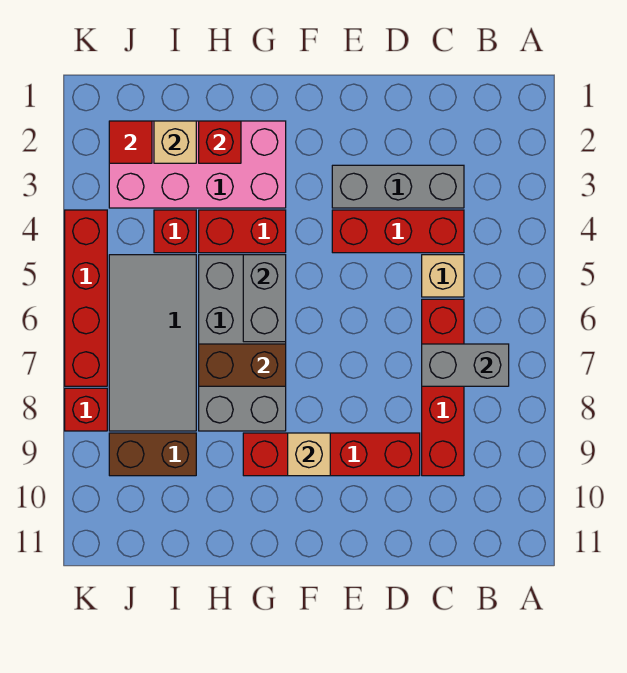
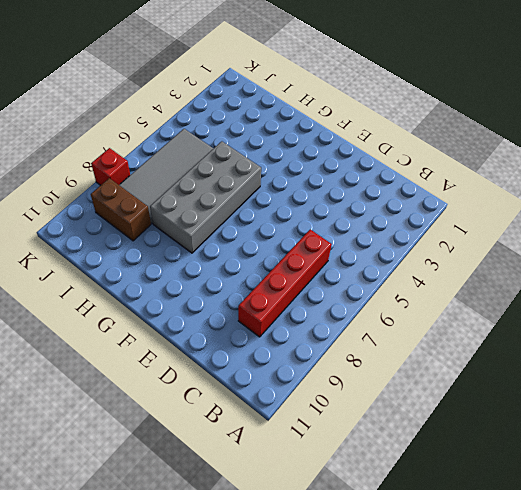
none -> grey brick C3:E3 level 1
none -> red brick C4:E4 level 1
none -> tan brick C5 level 1

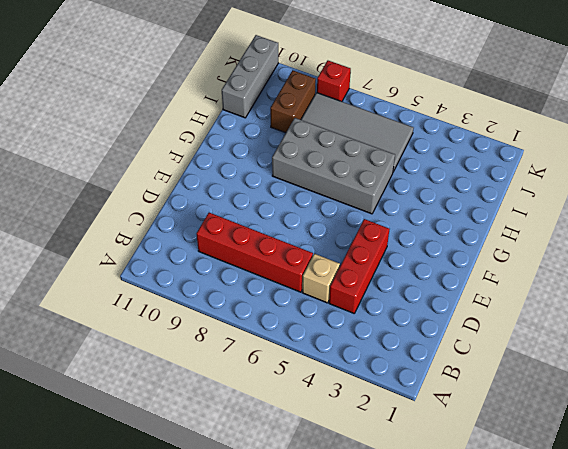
grey brick I11:K11 level 1 -> grey brick C3:E3 level 1
none -> red brick D9:G9 level 1
none -> pink brick G2:J3 level 1
none -> red brick G4:H4 level 1

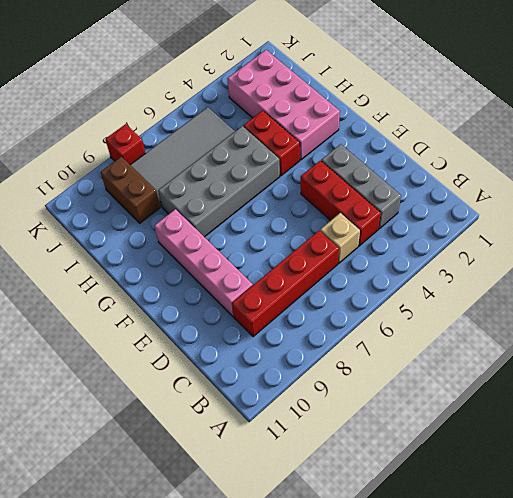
pink brick D9:G9 level 1 -> red brick D9:G9 level 1
none -> red brick I4 level 1
none -> red brick K4:K7 level 1
none -> grey brick B7:C7 level 2

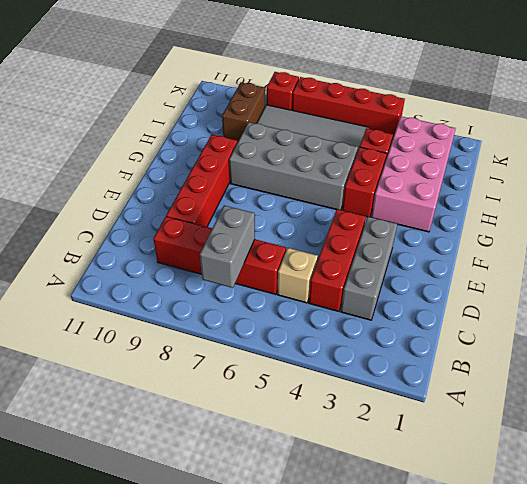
none -> tan brick F9 level 2
none -> grey brick G5:G6 level 2
none -> brown brick G7:H7 level 2

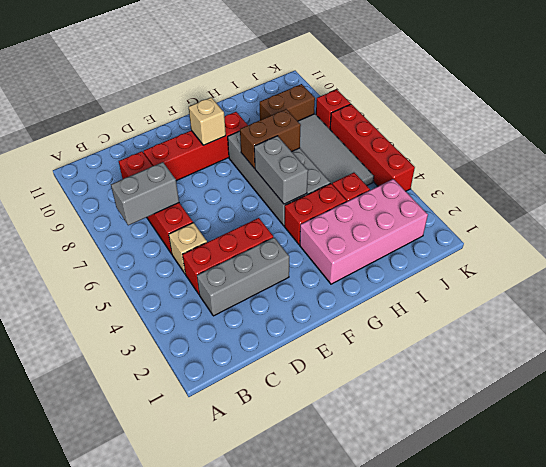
none -> red brick H2 level 2
none -> tan brick I2 level 2
none -> red tile J2 level 2

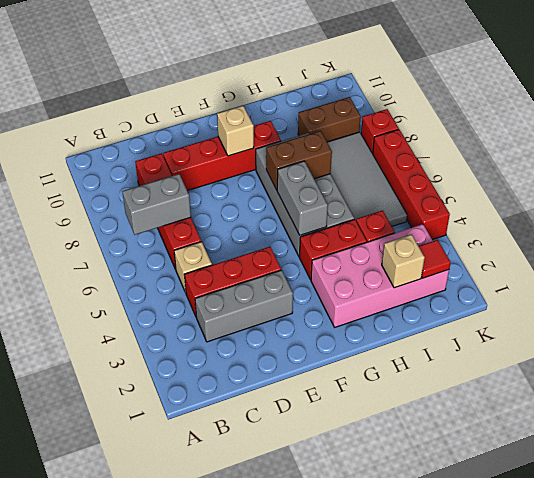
none -> red brick H2 level 2

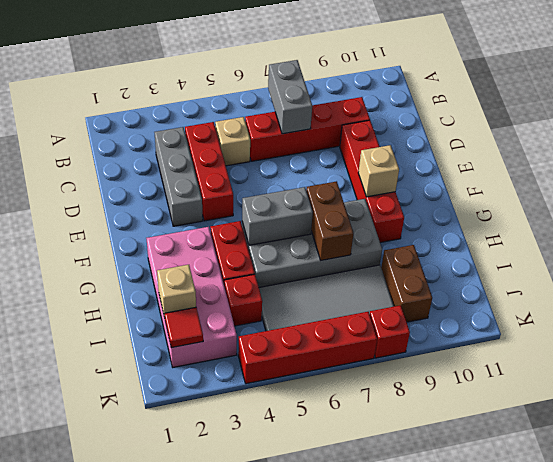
none -> red brick H2 level 2

